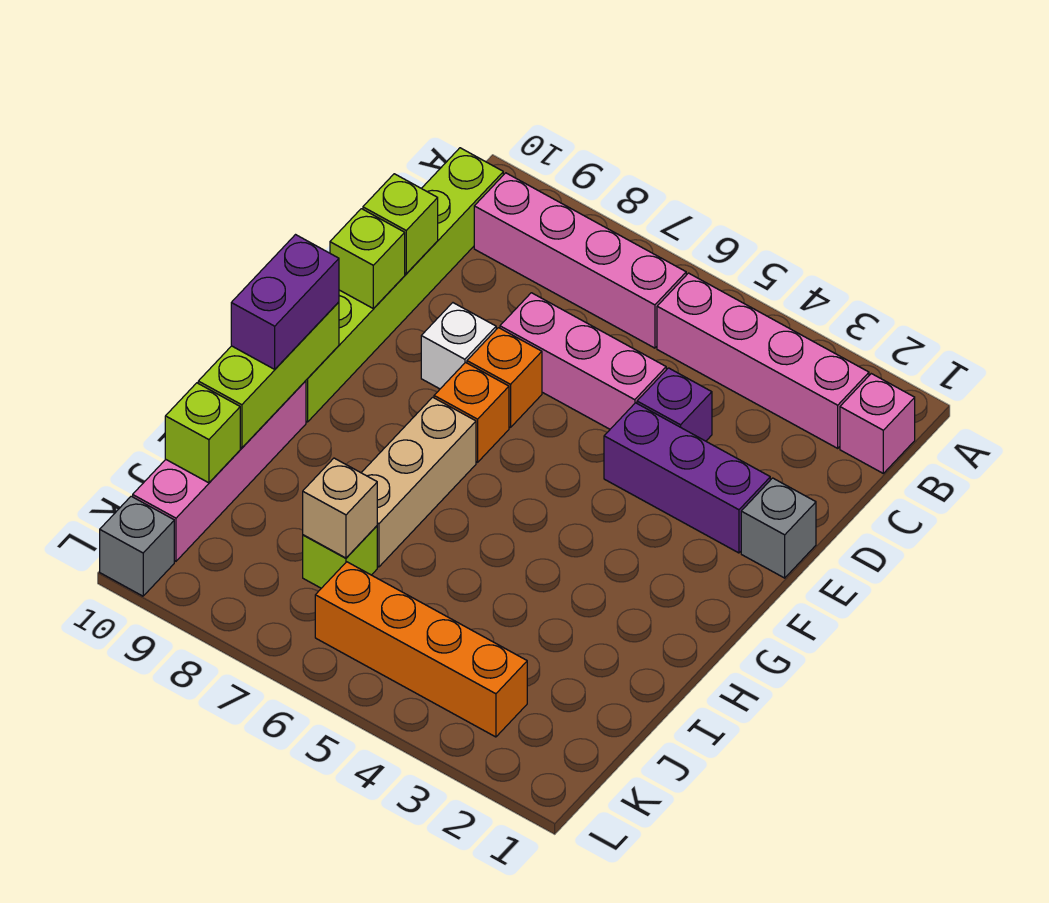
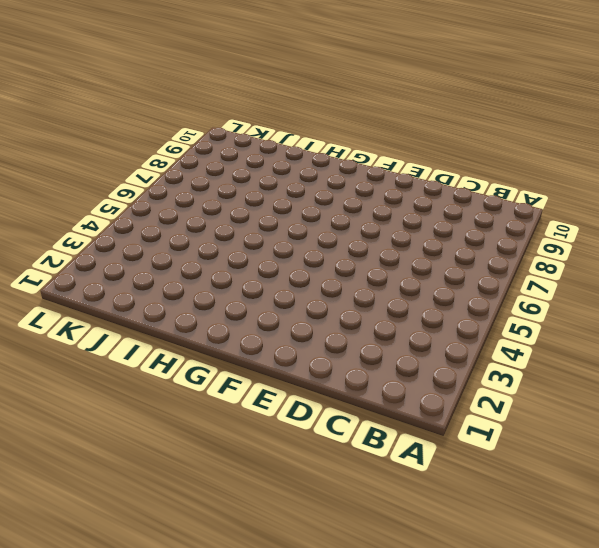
none -> pink brick B1 level 1
none -> pink brick B2:B5 level 1
none -> pink brick B6:B9 level 1

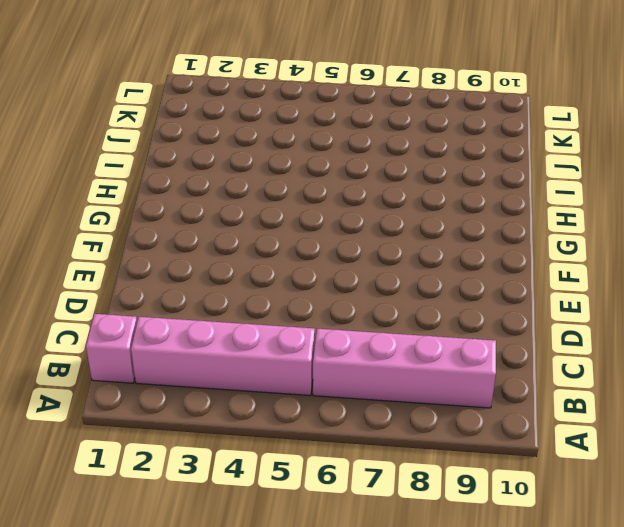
none -> lime brick B10:G10 level 1
none -> purple brick D4 level 1
none -> pink brick D5:D7 level 1

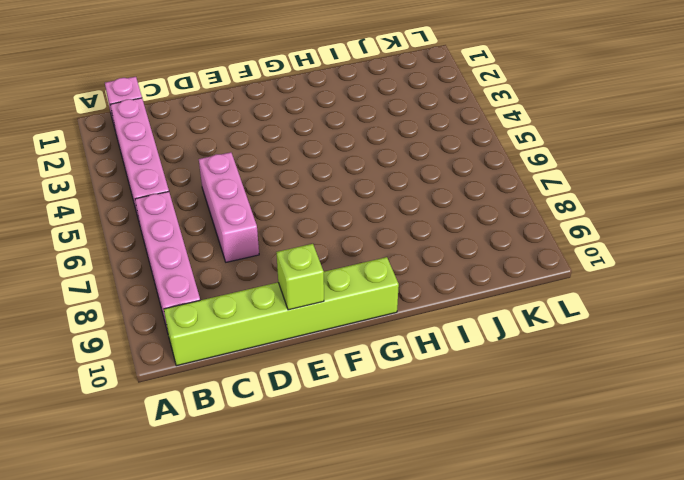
none -> purple brick D4 level 1
none -> grey brick E1 level 1
none -> purple brick E2:E4 level 1

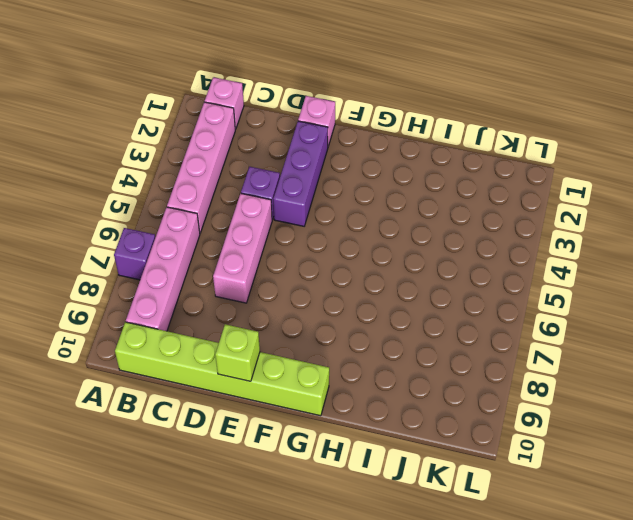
purple brick A7 level 1 -> none
pink brick E1 level 1 -> grey brick E1 level 1
none -> orange brick E7 level 1
none -> white brick E8 level 1
none -> orange brick F7 level 1

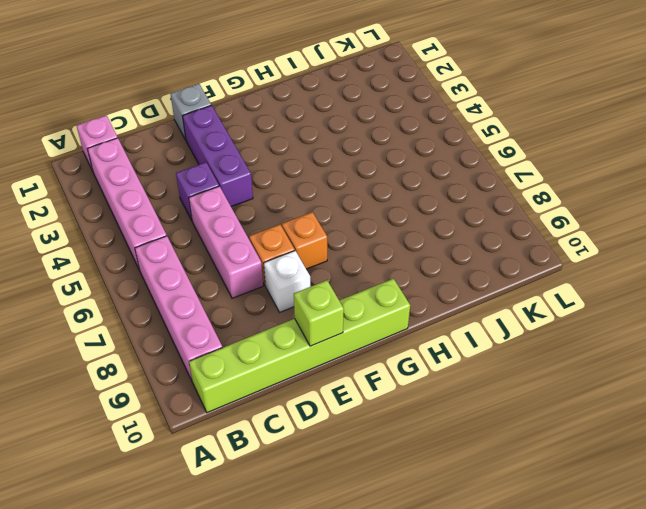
none -> tan brick G7:I7 level 1
none -> pink brick H10:K10 level 1
none -> lime brick J7 level 1

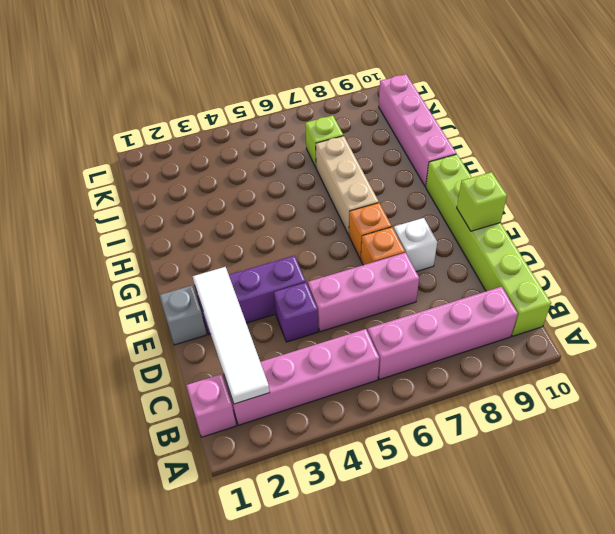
white tile B2:E2 level 2 -> none
none -> orange brick K3:K6 level 1
none -> grey brick L10 level 1
none -> lime brick D10 level 2

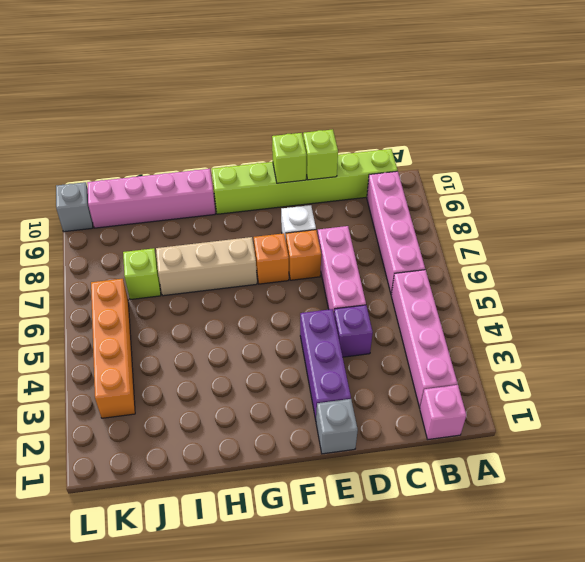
none -> lime brick G10:I10 level 2
none -> tan brick J7 level 2
none -> lime brick J10 level 2

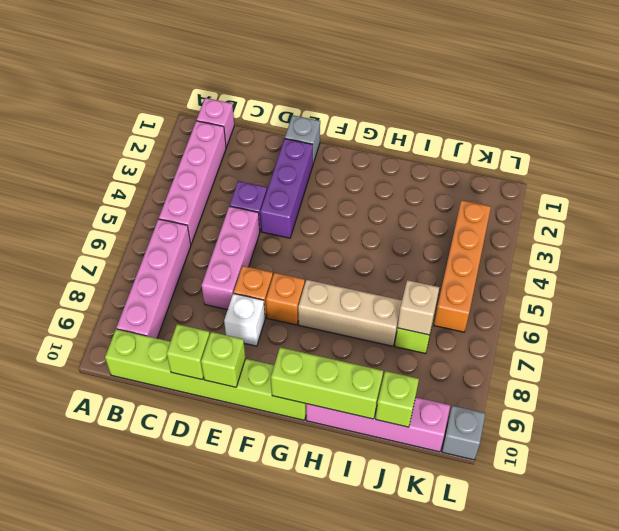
none -> purple brick G10:H10 level 3

